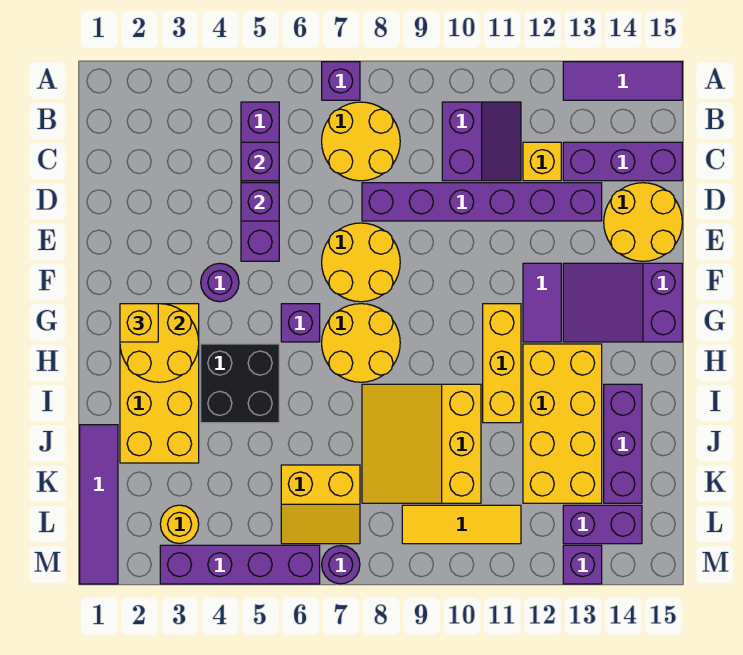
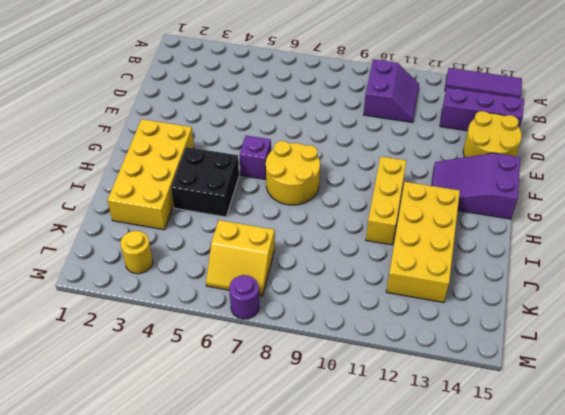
none -> purple brick A7 level 1
none -> purple brick B5:E5 level 1
none -> yellow round brick B7:C8 level 1
none -> yellow brick C12 level 1

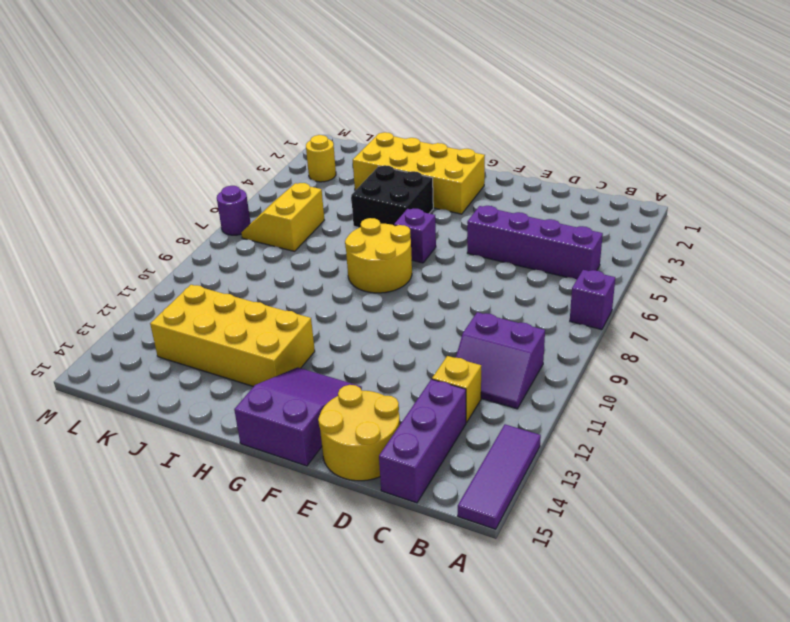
none -> yellow round brick B7:C8 level 1
none -> purple brick D8:D13 level 1
none -> yellow round brick E7:F8 level 1
none -> purple round brick F4 level 1

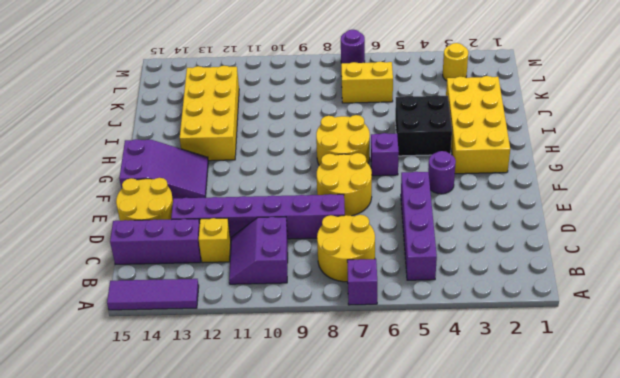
none -> purple tile F12:G12 level 1
none -> yellow brick G11:I11 level 1
none -> yellow slope I8:K10 level 1 top 10
none -> purple brick I14:K14 level 1

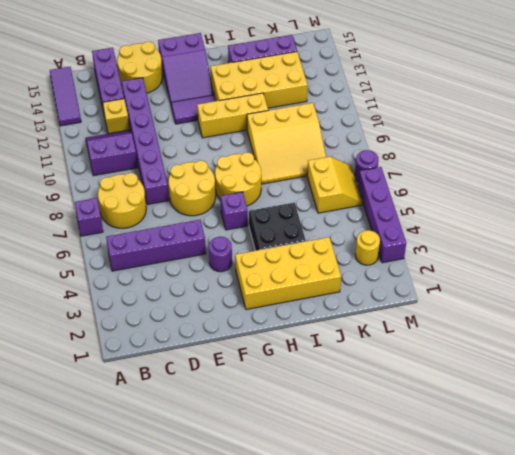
none -> purple tile J1:M1 level 1
none -> yellow tile L9:L11 level 1
none -> purple brick L13:L14 level 1
none -> purple brick M13 level 1

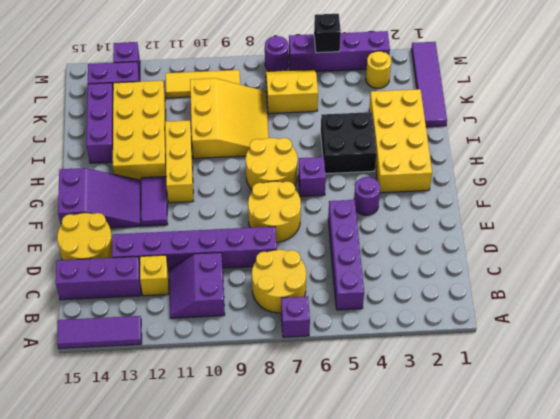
black brick M5 level 2 -> none
none -> purple brick C5 level 2
none -> purple brick D5 level 2
none -> yellow round brick G2:H3 level 2
none -> yellow brick G2 level 3

